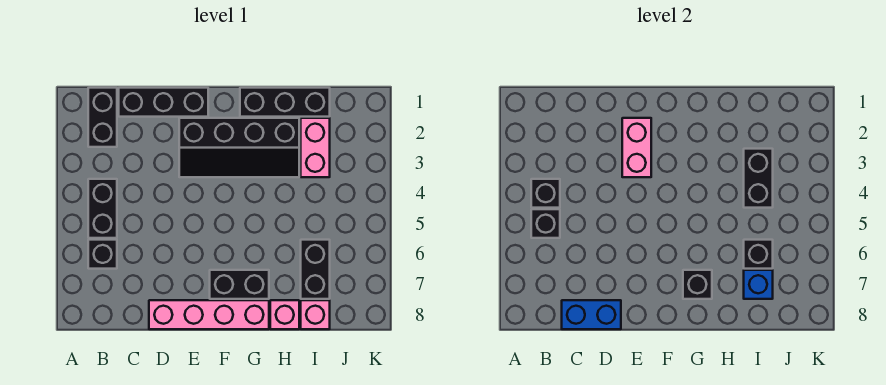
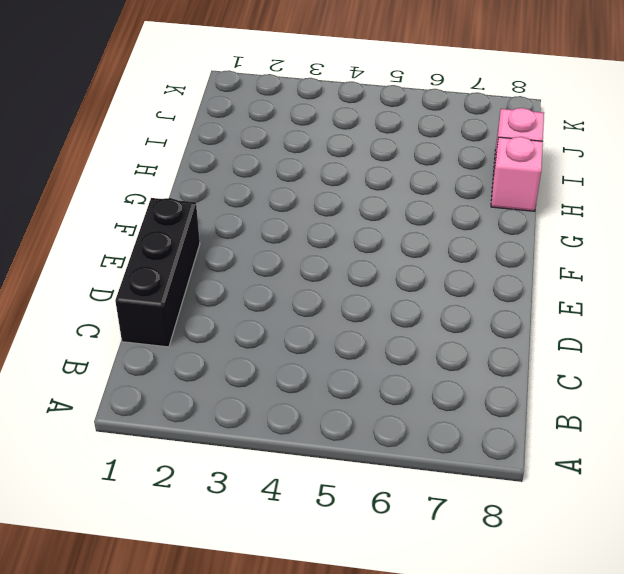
none -> black brick B1:B2 level 1
none -> black brick B4:B5 level 1
none -> black brick B6 level 1

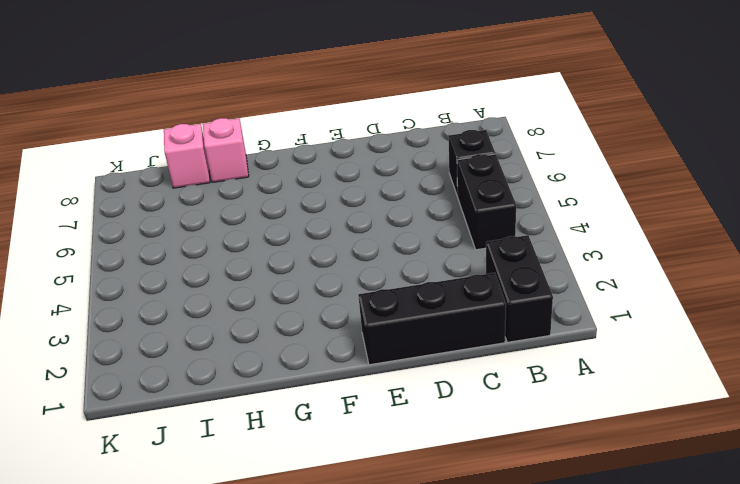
none -> pink brick D8:G8 level 1
none -> black slope E2:H3 level 1 top 2
none -> black brick F7:G7 level 1

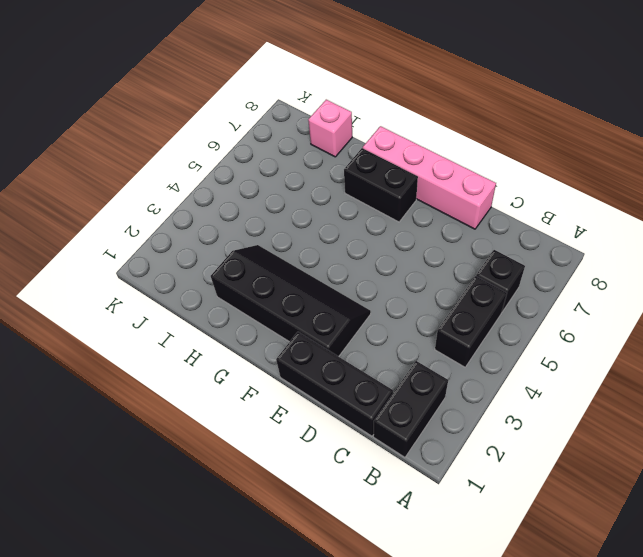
none -> black brick G1:I1 level 1
none -> pink brick H8 level 1
none -> pink brick I2:I3 level 1

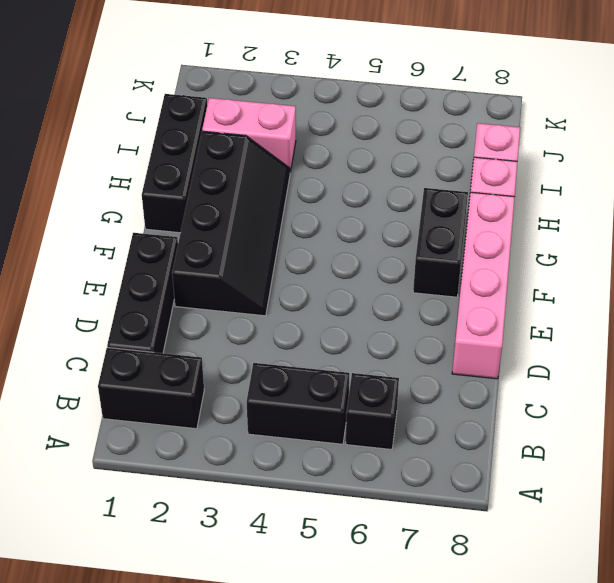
none -> black brick I6:I7 level 1
none -> black brick B4 level 2
none -> black brick B5 level 2

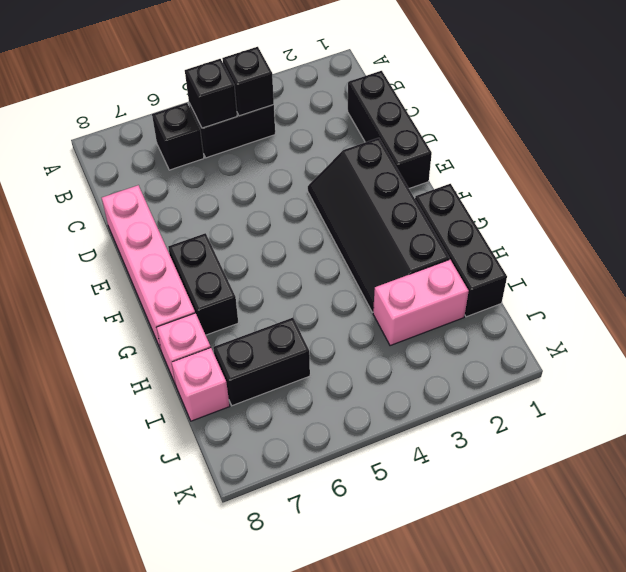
none -> black brick B1:B2 level 1
none -> blue brick C8:D8 level 2
none -> pink brick E2:E3 level 2

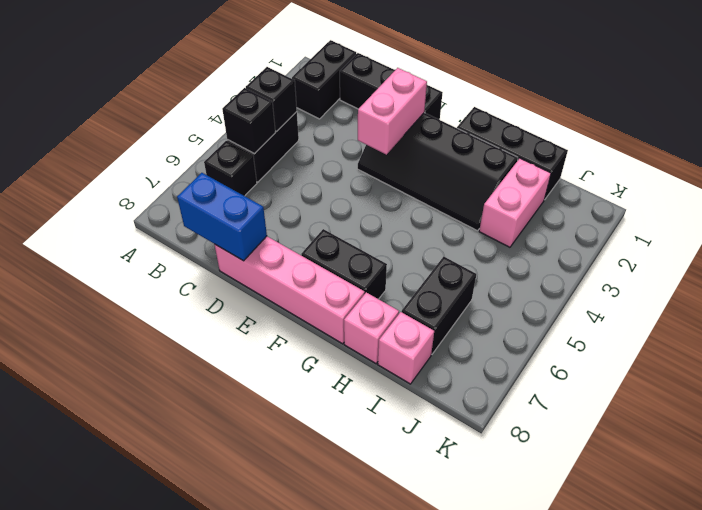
none -> black brick G7 level 2
none -> black brick I3:I4 level 2
none -> black brick I6 level 2

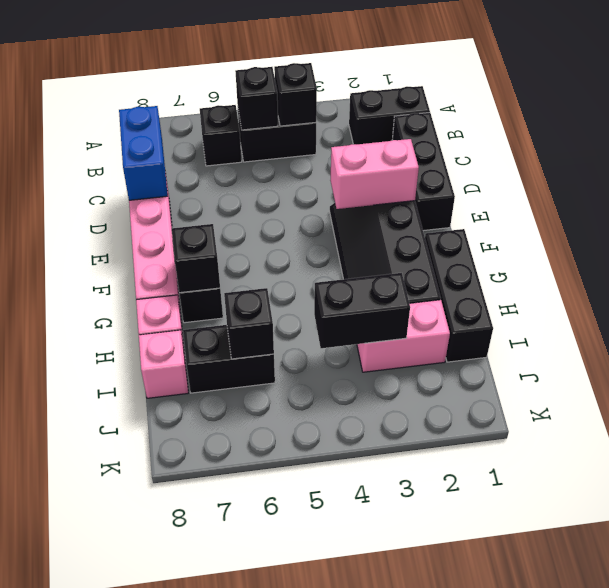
none -> blue brick I7 level 2

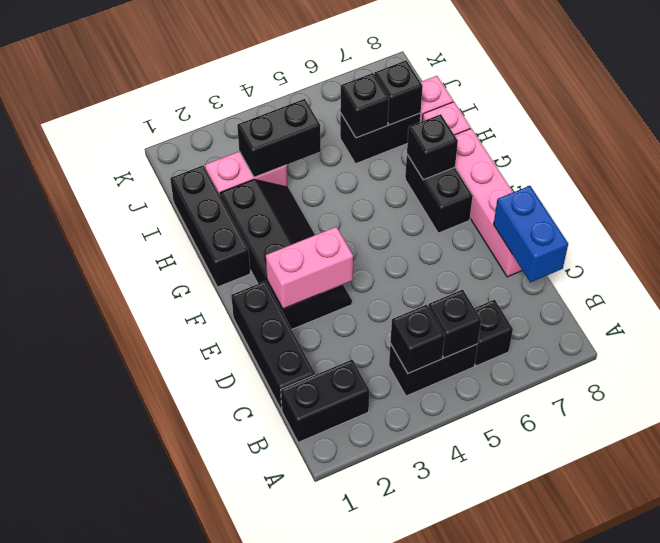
black brick I7 level 2 -> blue brick I7 level 2

